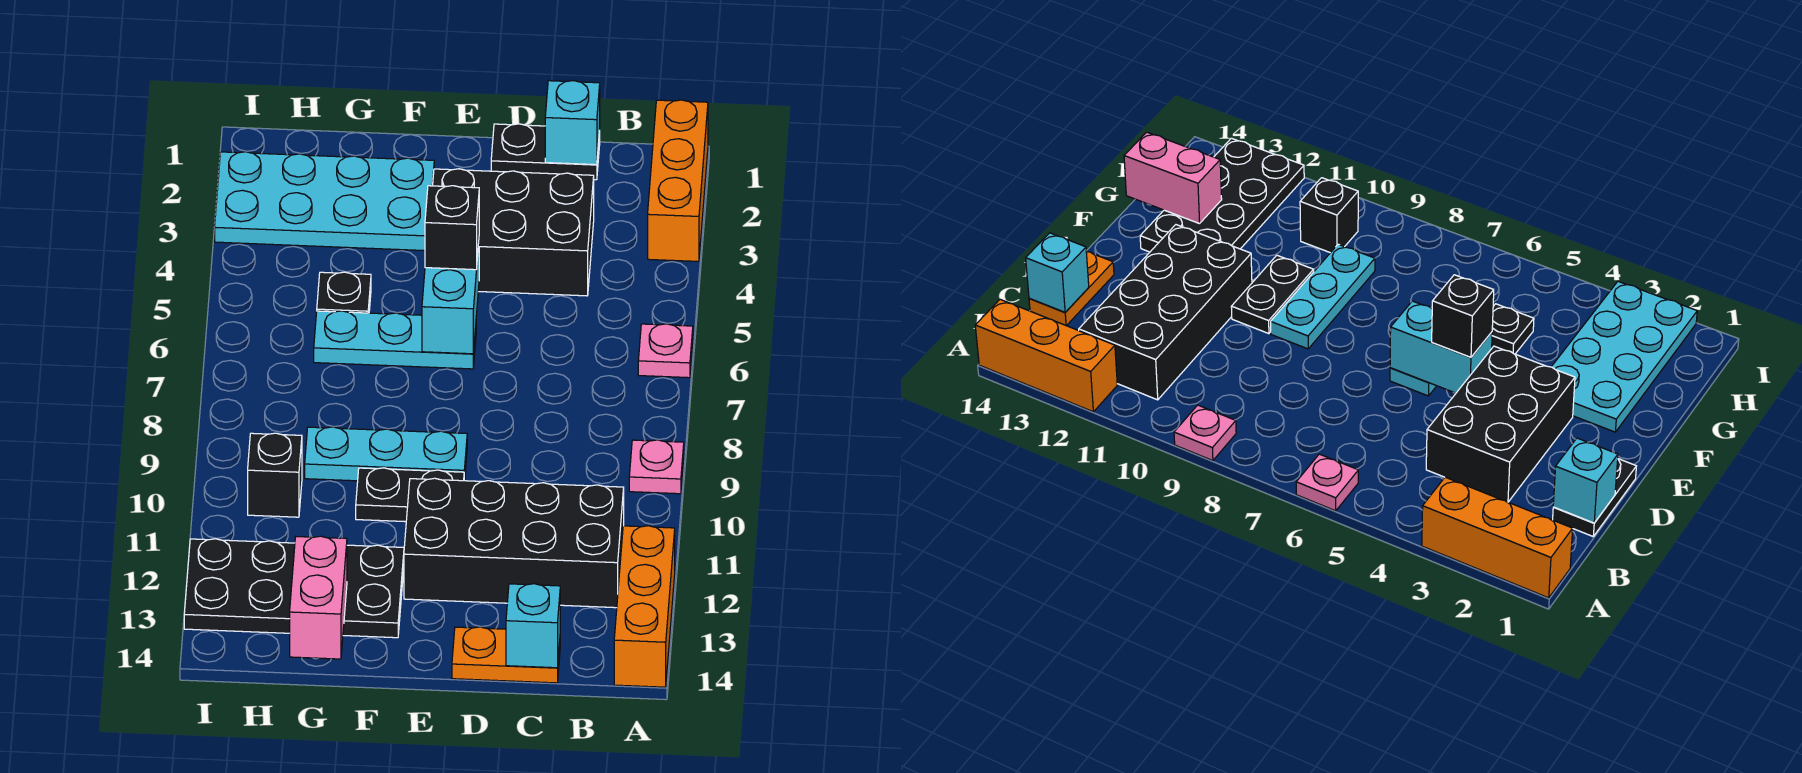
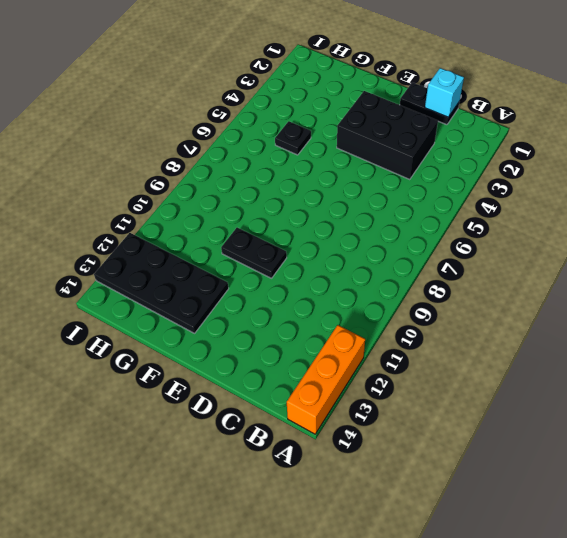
none -> orange brick A1:A3 level 1
none -> pink plate A6 level 1
none -> pink plate A9 level 1

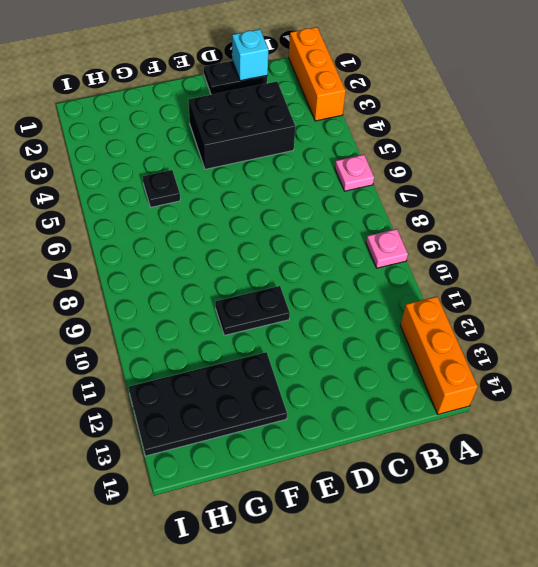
none -> black brick B11:E12 level 1
none -> orange plate C14:D14 level 1
none -> cyan plate E6:G6 level 1

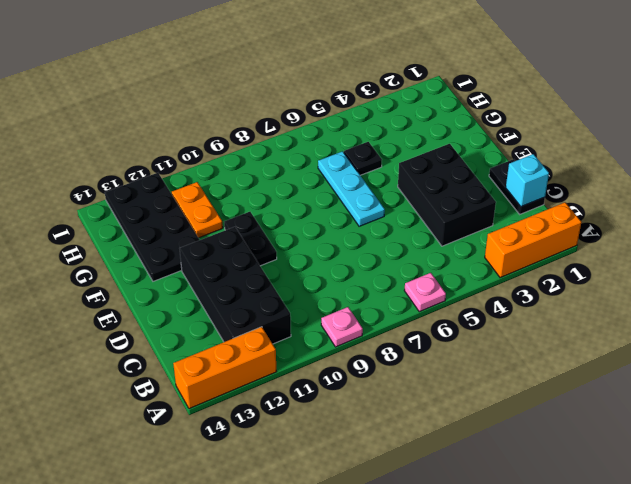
orange plate G11:H11 level 1 -> orange plate C14:D14 level 1
none -> cyan plate E9:G9 level 1
none -> cyan plate F2:I3 level 1
none -> black brick H10 level 1

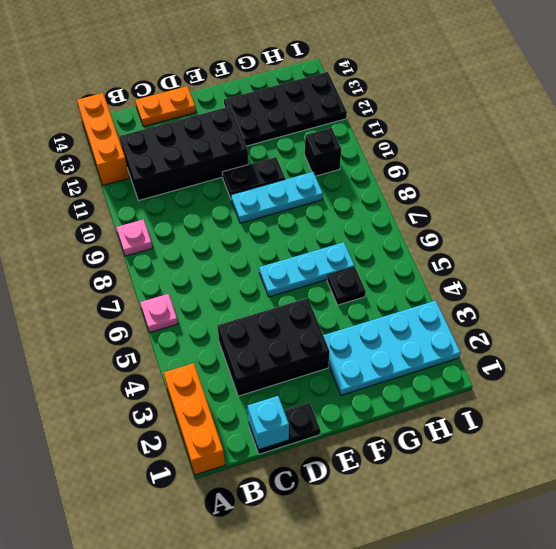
none -> cyan brick C14 level 2
none -> cyan brick E5:E6 level 2
none -> pink brick G13:G14 level 2

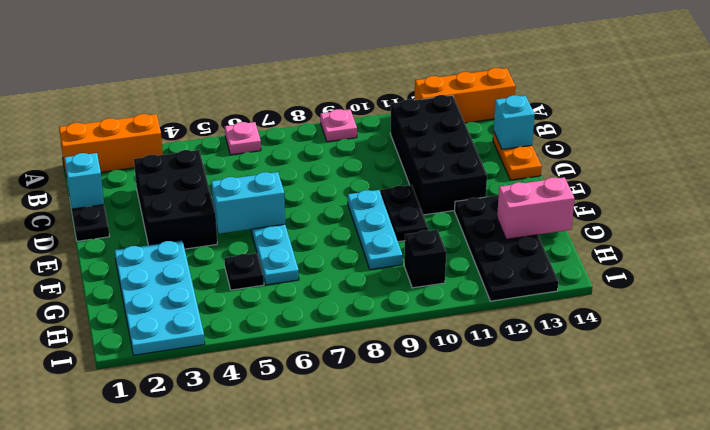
none -> black brick E5 level 3

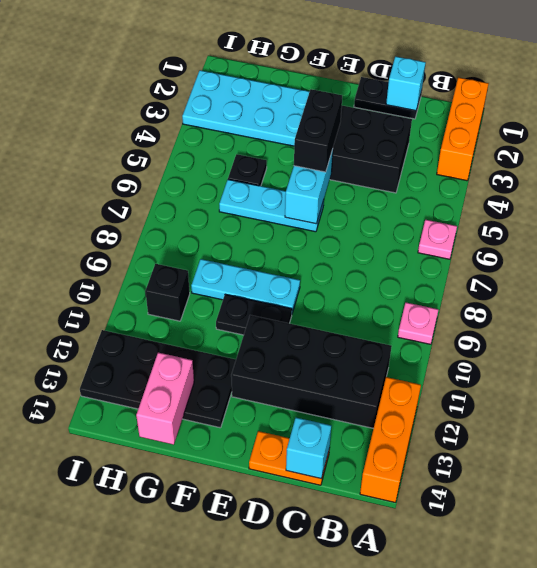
black brick E4:E5 level 3 -> black brick E5 level 3

